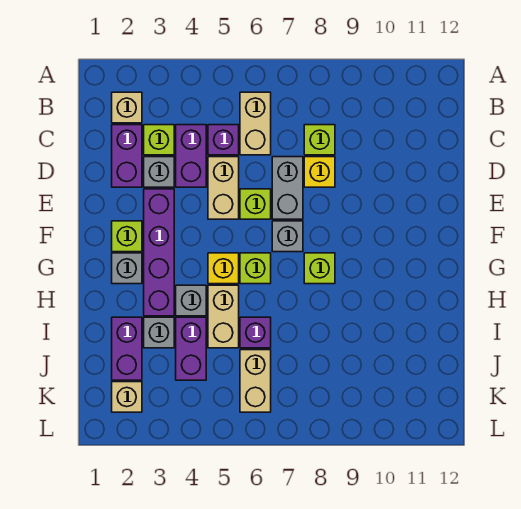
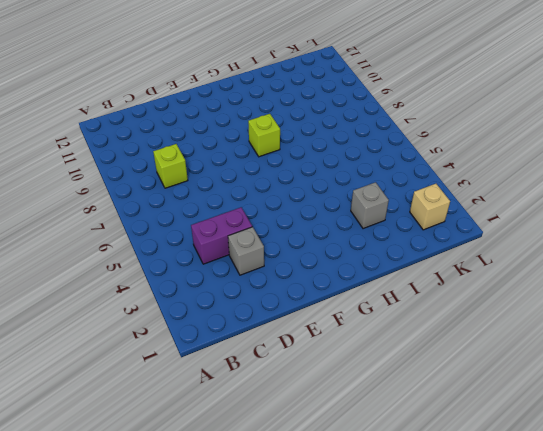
none -> tan brick B2 level 1
none -> tan brick B6:C6 level 1
none -> purple brick C2:D2 level 1

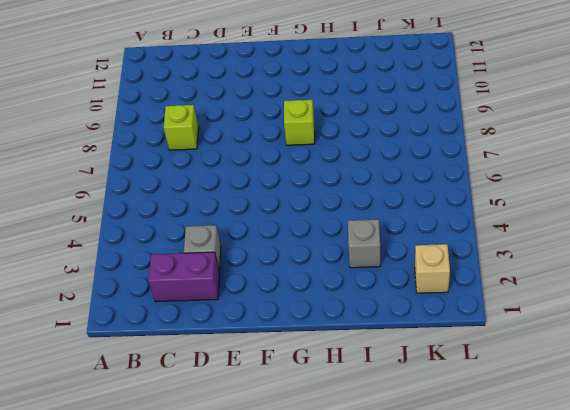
none -> tan brick B2 level 1
none -> tan brick B6:C6 level 1
none -> lime brick C3 level 1

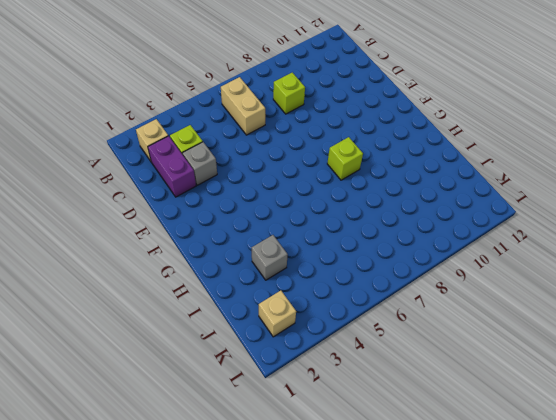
none -> purple brick C4:D4 level 1
none -> purple brick C5 level 1
none -> tan brick D5:E5 level 1

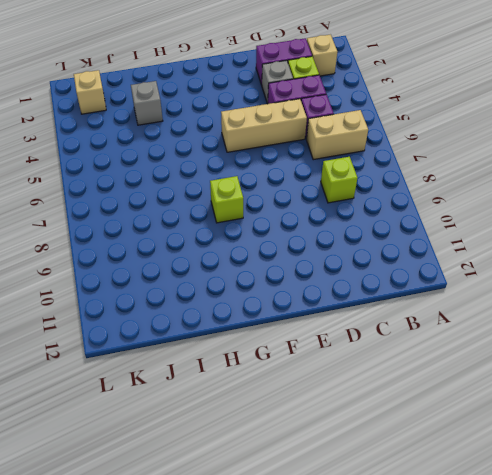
tan brick D5:F5 level 1 -> tan brick D5:E5 level 1
none -> grey brick D7:E7 level 1
none -> yellow brick D8 level 1
none -> purple brick E3:H3 level 1

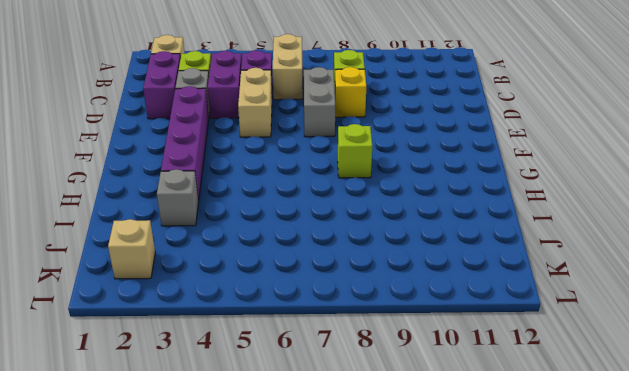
none -> lime brick E6 level 1
none -> lime brick F2 level 1
none -> grey brick F7 level 1

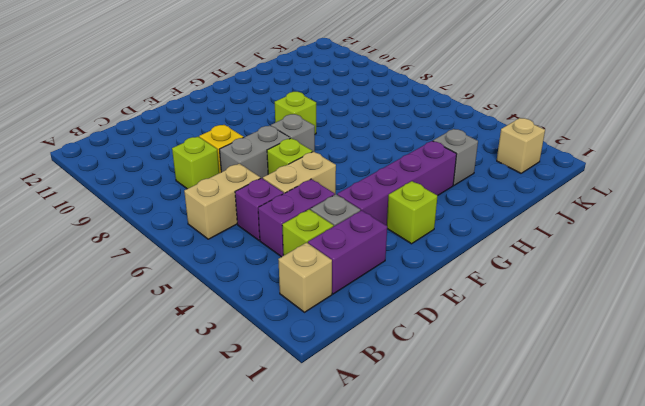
none -> grey brick G2 level 1
none -> yellow brick G5 level 1
none -> lime brick G6 level 1

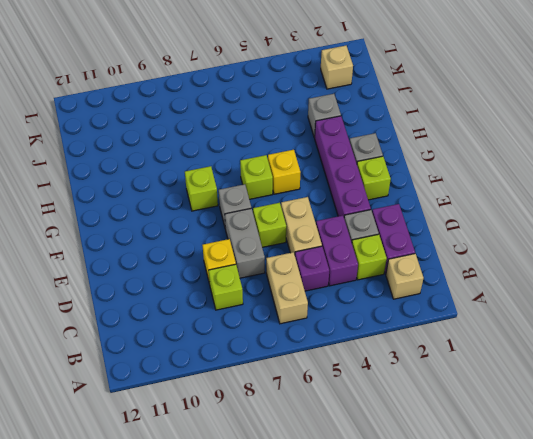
none -> grey brick H4 level 1
none -> tan brick H5:I5 level 1
none -> purple brick I2:J2 level 1

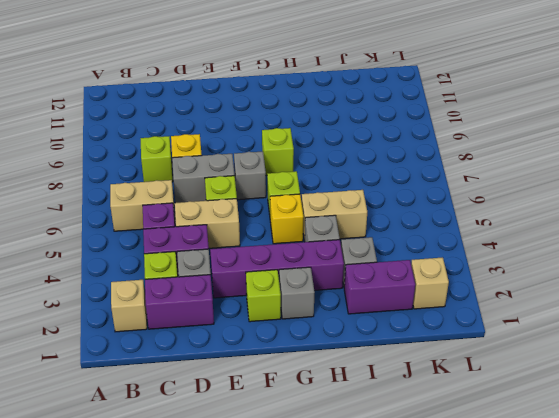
none -> purple brick I4:J4 level 1
none -> purple brick I6 level 1
none -> tan brick J6:K6 level 1

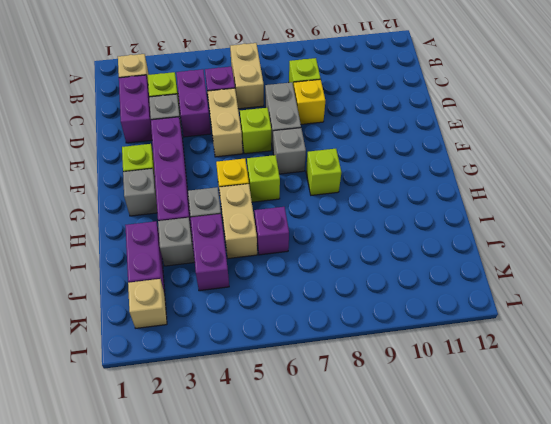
none -> tan brick J6:K6 level 1

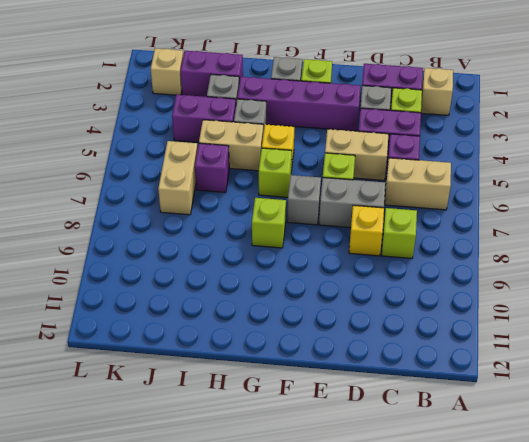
tan brick J6:J7 level 1 -> tan brick J6:K6 level 1

